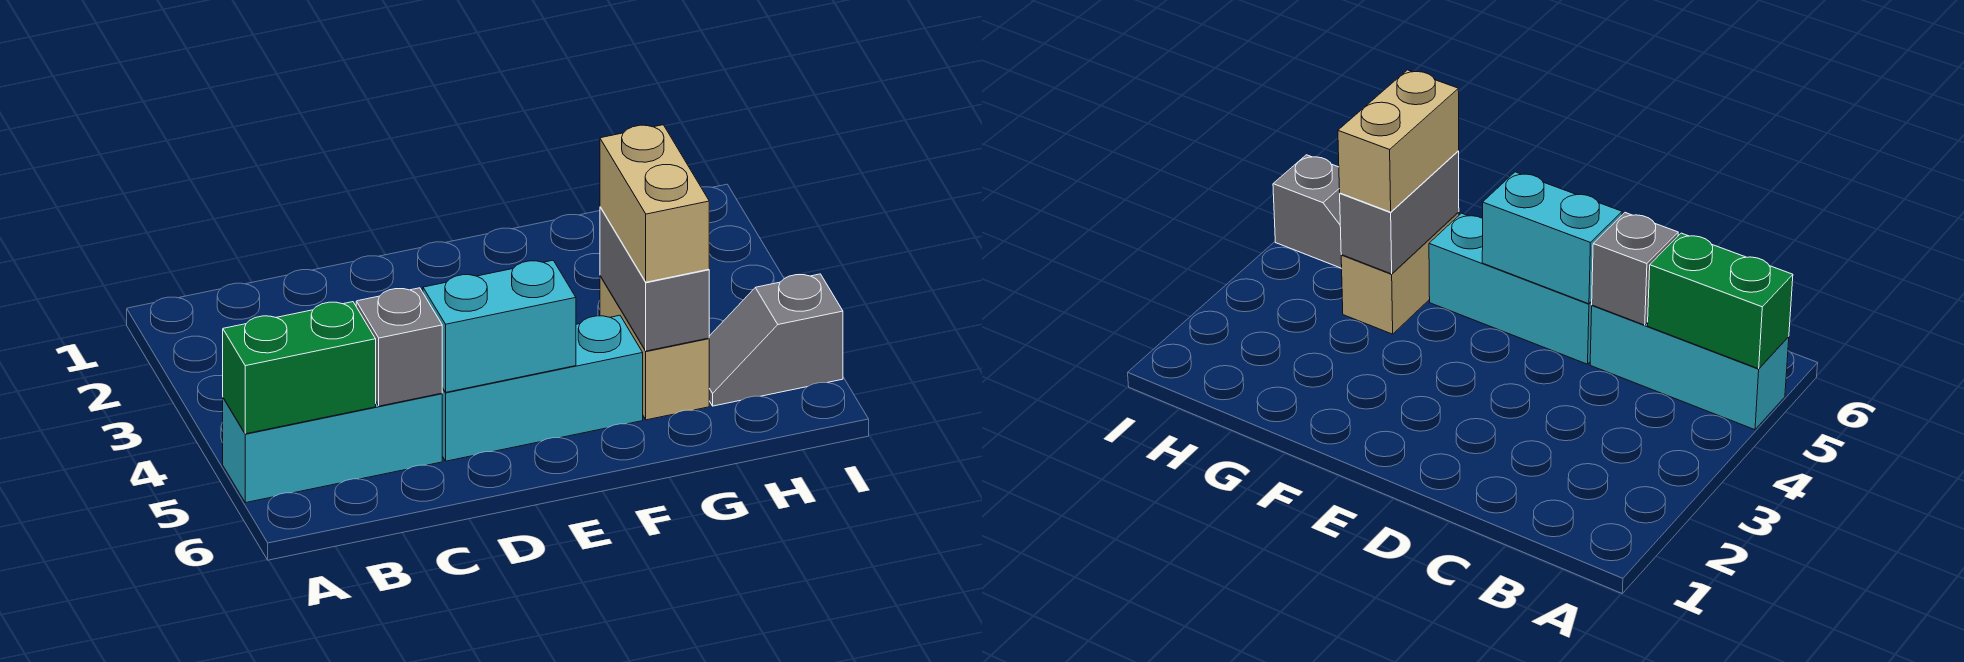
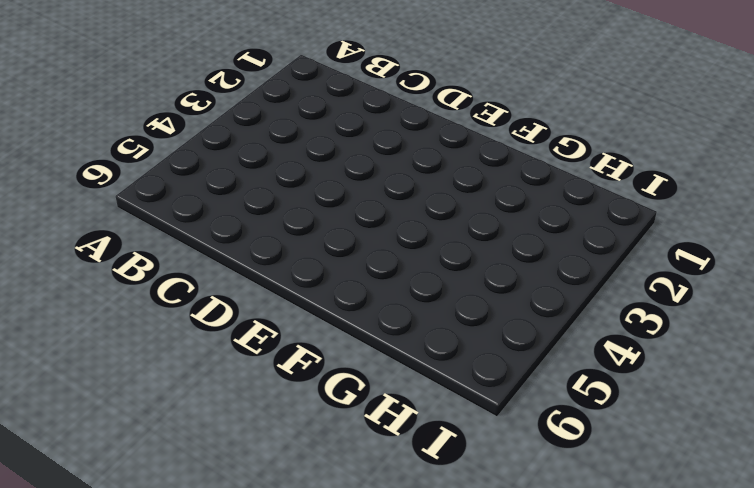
none -> cyan brick A5:C5 level 1
none -> cyan brick D5:F5 level 1

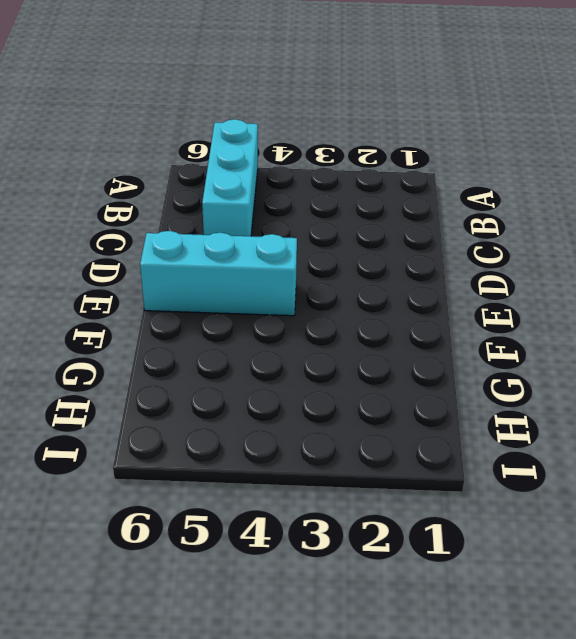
cyan brick E4:E6 level 1 -> cyan brick D5:F5 level 1
none -> tan brick G4:G5 level 1
none -> grey slope H5:I5 level 1 top I

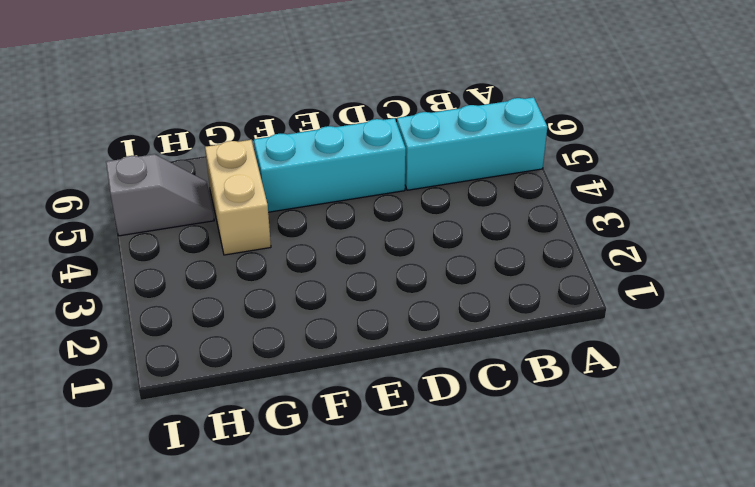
none -> green brick A5:B5 level 2
none -> grey brick C5 level 2

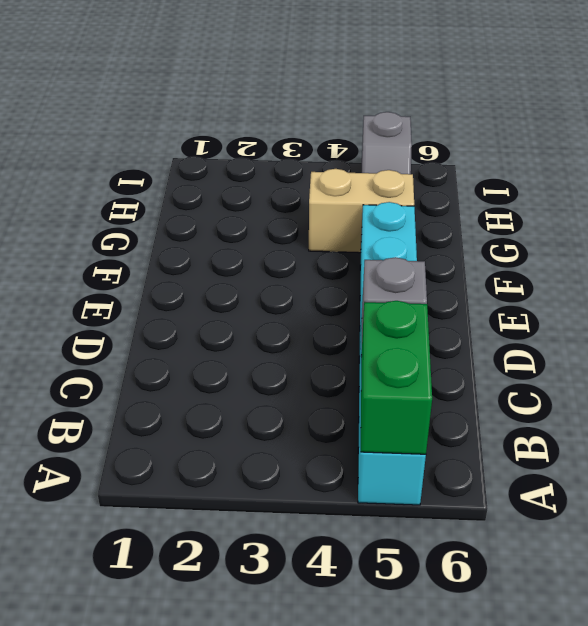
none -> cyan brick D5:E5 level 2
none -> grey brick G4:G5 level 2

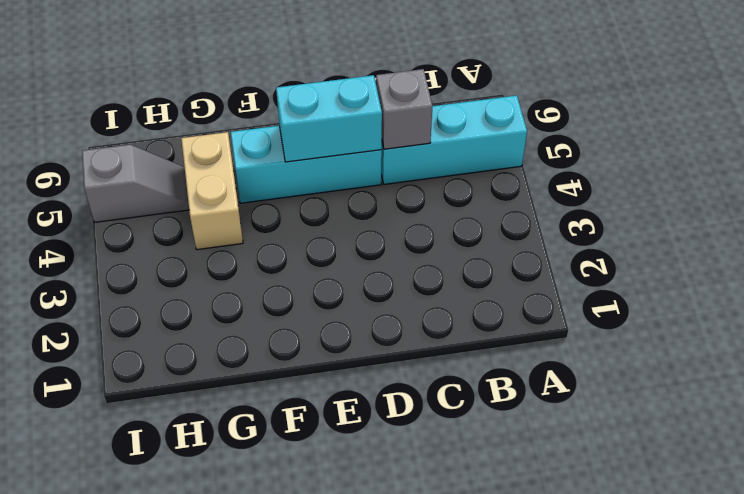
none -> green brick A5:B5 level 2
none -> grey brick G4:G5 level 2

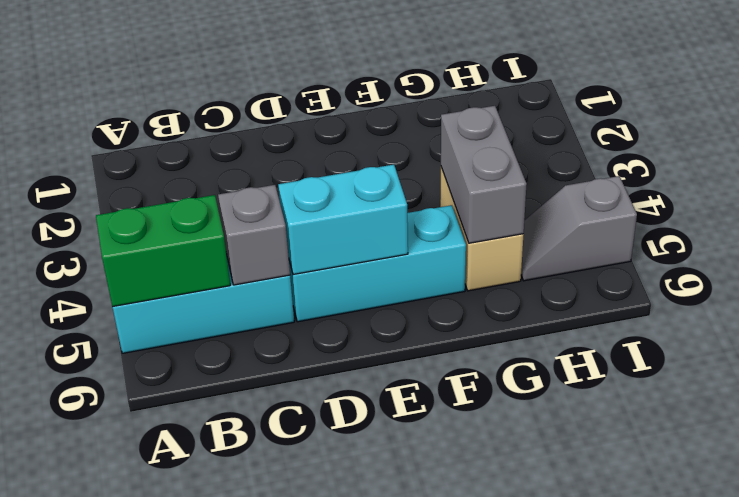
none -> tan brick G4:G5 level 3

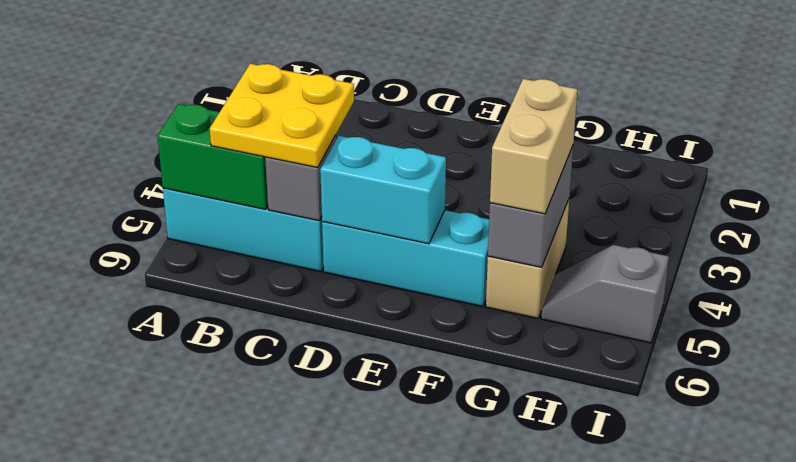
yellow plate B4:C5 level 3 -> none

